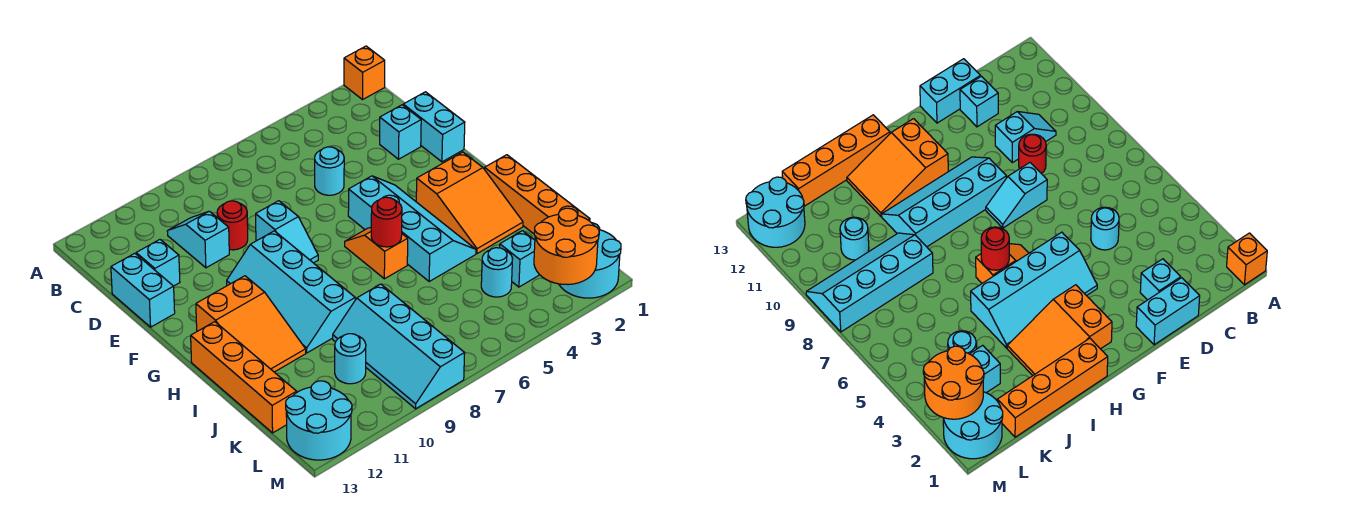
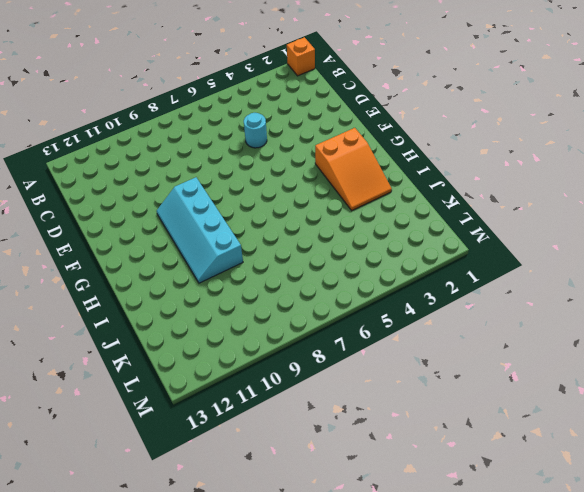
none -> cyan slope C10:D10 level 1 top D
none -> cyan brick D1:E1 level 1
none -> cyan brick D2 level 1

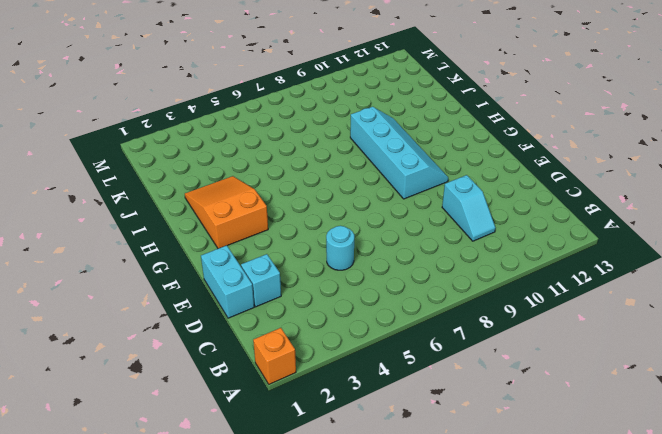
none -> red round brick D9 level 1
none -> cyan brick D12 level 1
none -> cyan brick D13:E13 level 1

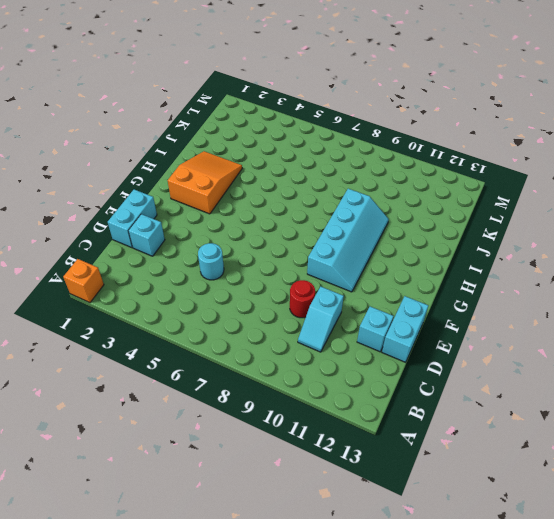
none -> cyan slope E8:F8 level 1 top E
none -> cyan slope F4:I5 level 1 top 5
none -> orange slope G6:H6 level 1 top H

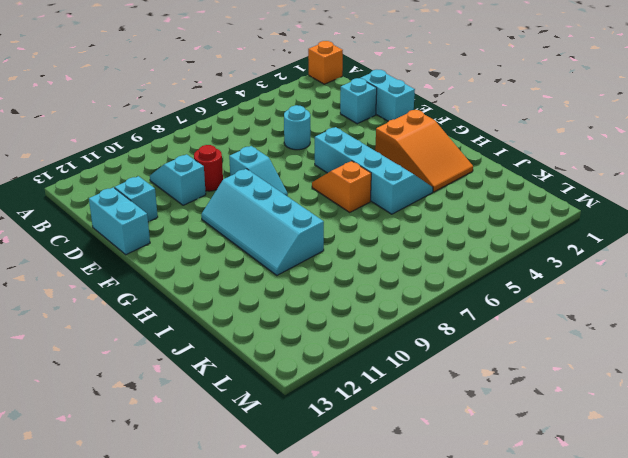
none -> orange slope G11:I12 level 1 top G
none -> orange brick H1:K1 level 1
none -> orange brick H13:K13 level 1

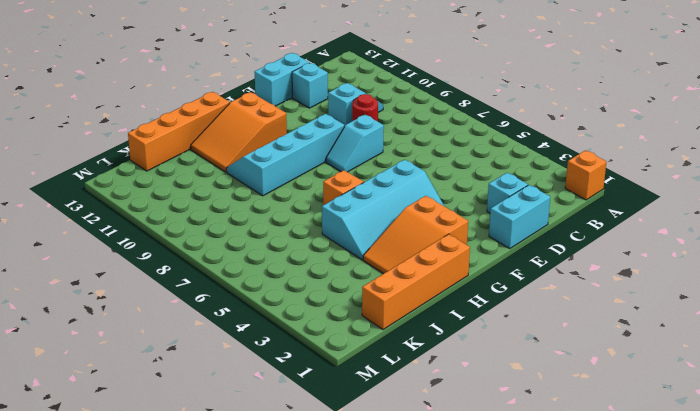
none -> cyan round brick D5 level 1
none -> cyan slope J8:M9 level 1 top 8
none -> cyan brick K3 level 1

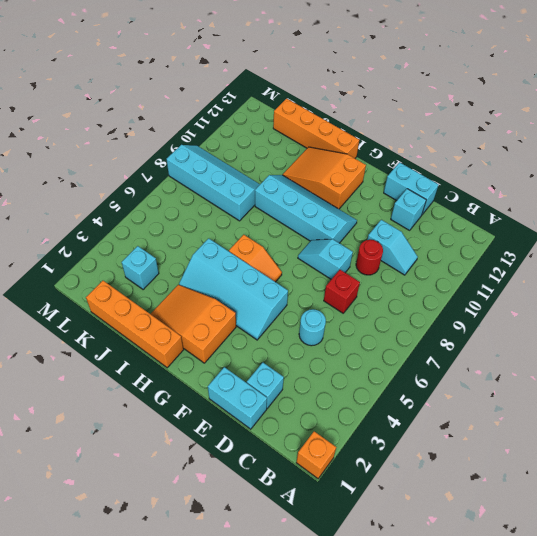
red brick D7 level 1 -> none
none -> cyan round brick K4 level 1
none -> cyan round brick K10 level 1
none -> cyan round brick L1:M2 level 1

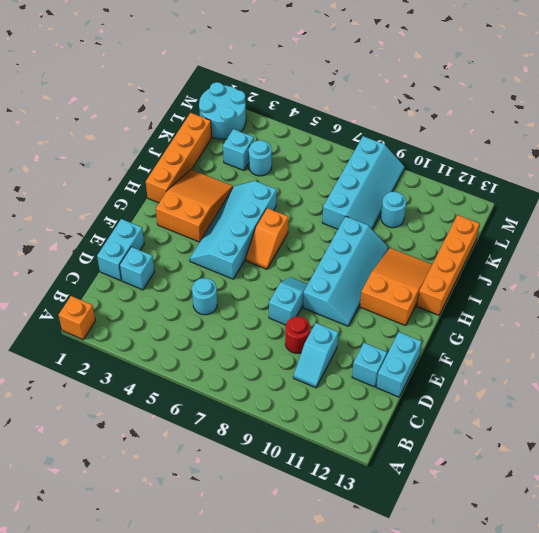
none -> cyan round brick L12:M13 level 1
none -> red round brick H6 level 2
none -> orange round brick L2:M3 level 2

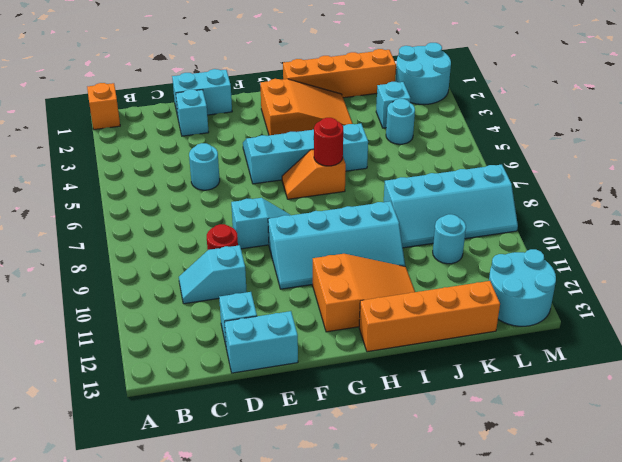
none -> orange round brick L2:M3 level 2

